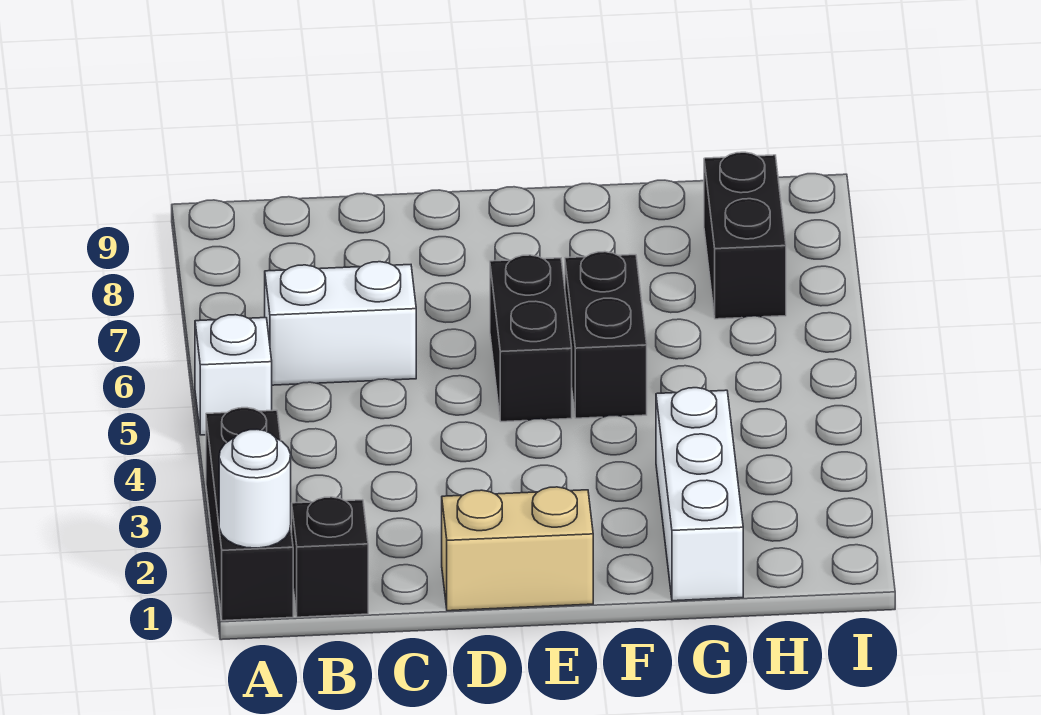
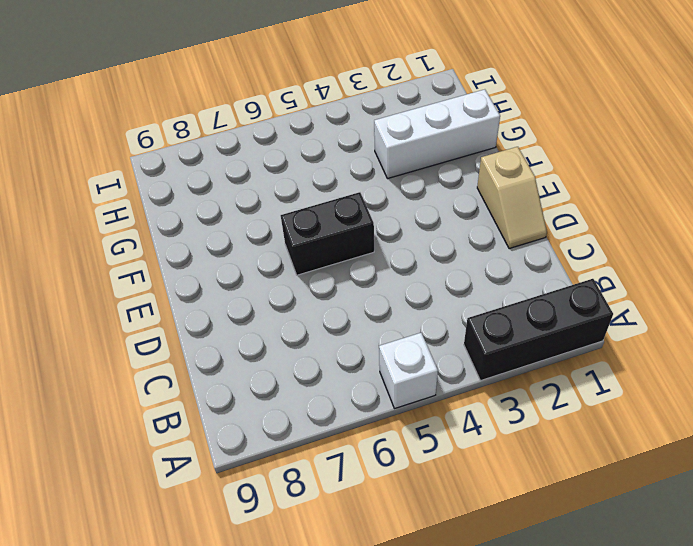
tan slope D1:E1 level 1 top E -> tan brick D1:E1 level 1
none -> black brick B1 level 1
none -> white brick B6:C6 level 1

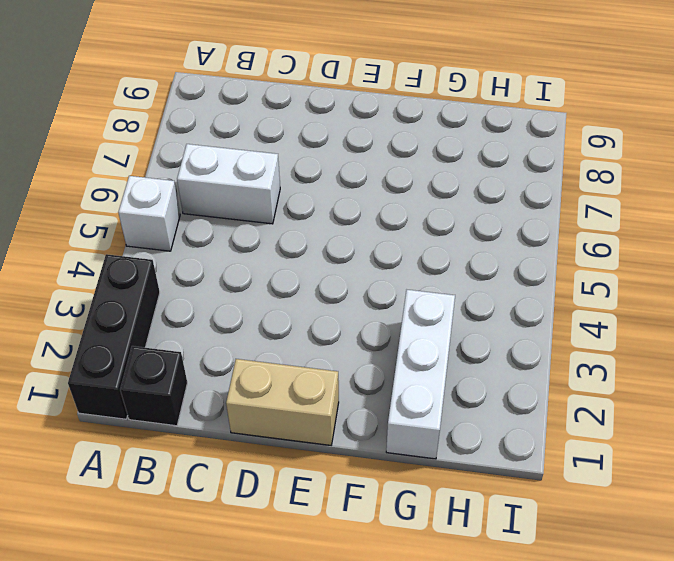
none -> black brick E5:E6 level 1
none -> black brick F5:F6 level 1

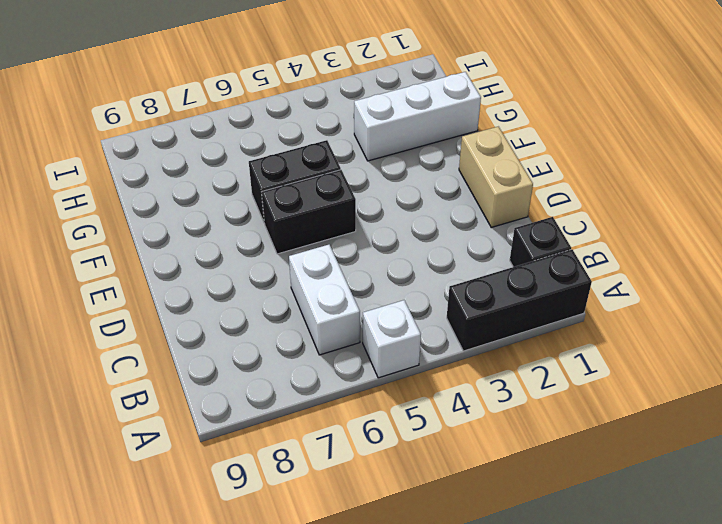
none -> black brick H7:H8 level 1
none -> white round brick A1 level 2

